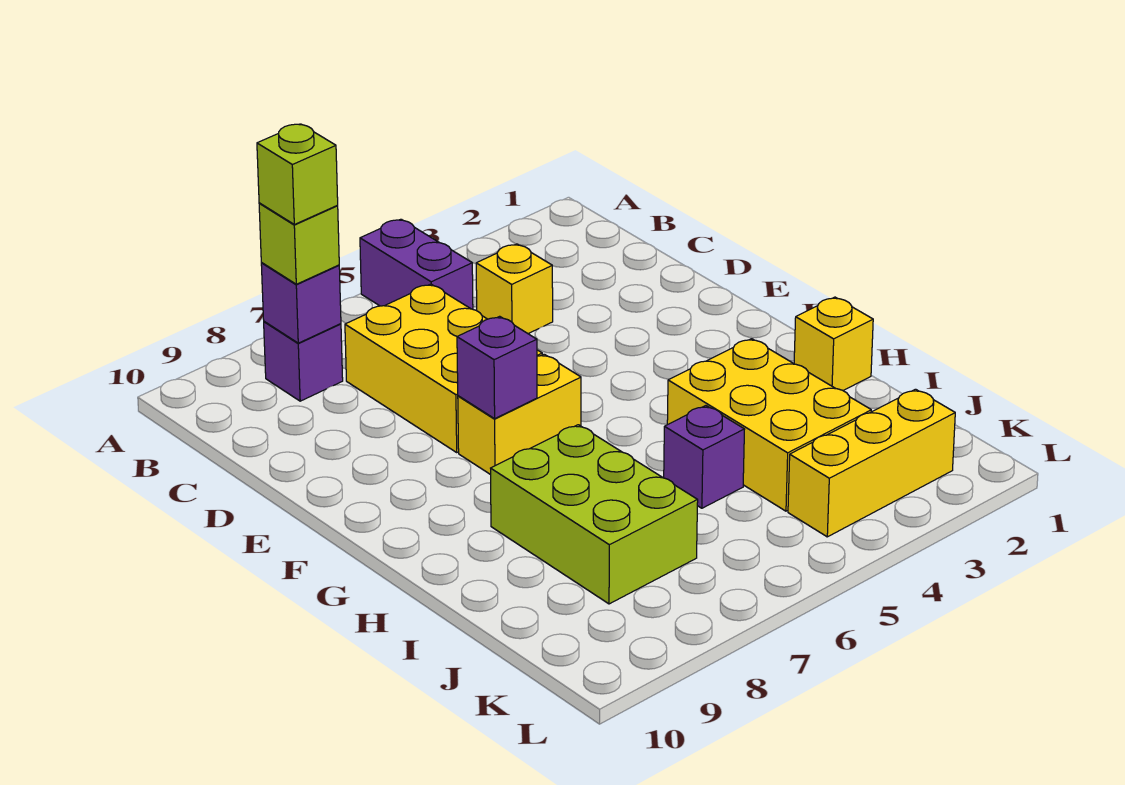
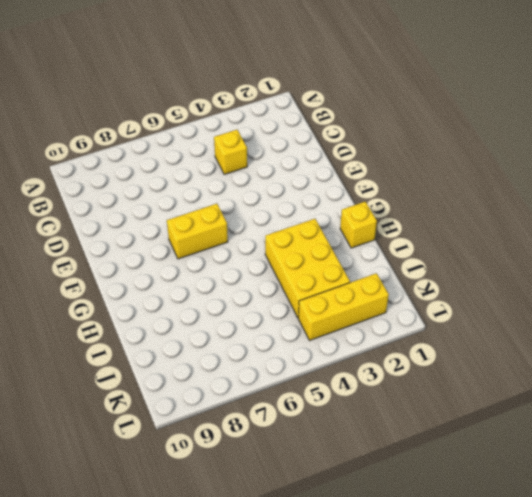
none -> purple brick A5:B5 level 1
none -> purple brick B8 level 1
none -> yellow brick C6:E7 level 1

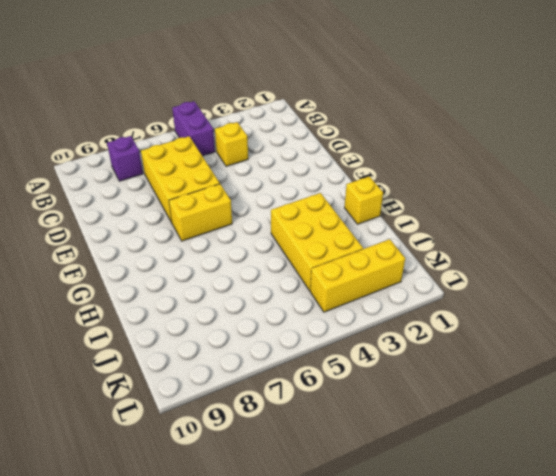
none -> lime brick H7:J8 level 1
none -> purple brick I5 level 1
none -> purple brick B8 level 2

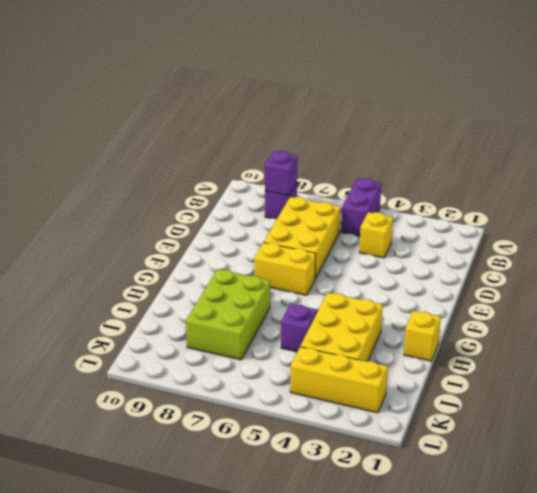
none -> purple brick F7 level 2
none -> lime brick B8 level 3
none -> lime brick B8 level 4

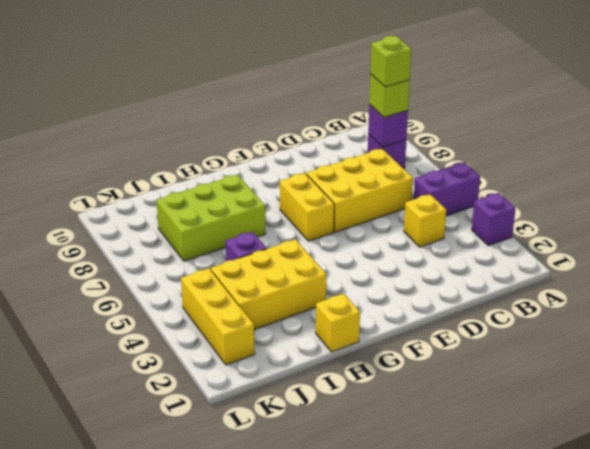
purple brick A3 level 1 -> purple brick F7 level 2

